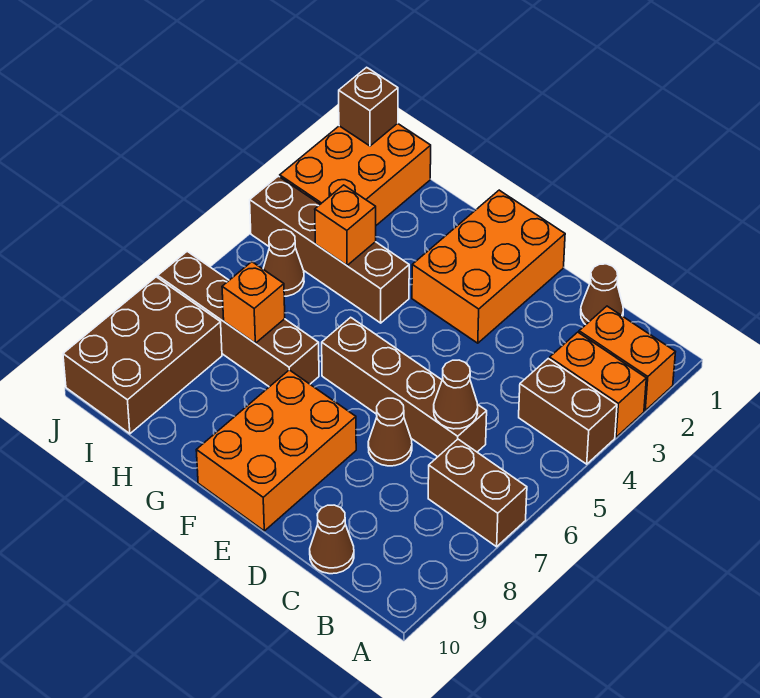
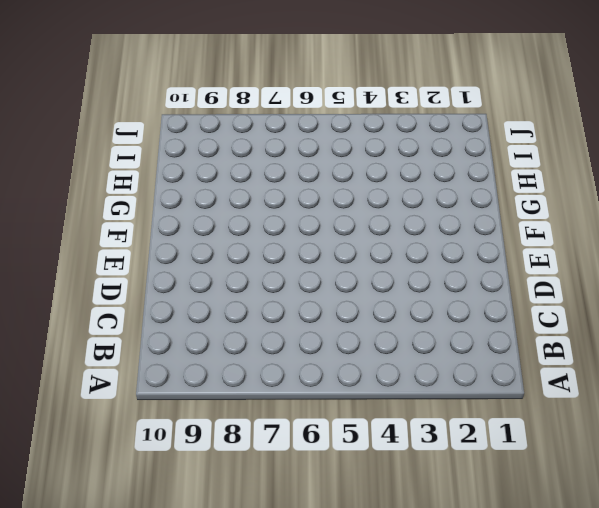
none -> orange brick A2:B2 level 1
none -> orange brick A3:B3 level 1
none -> brown brick A4:B4 level 1

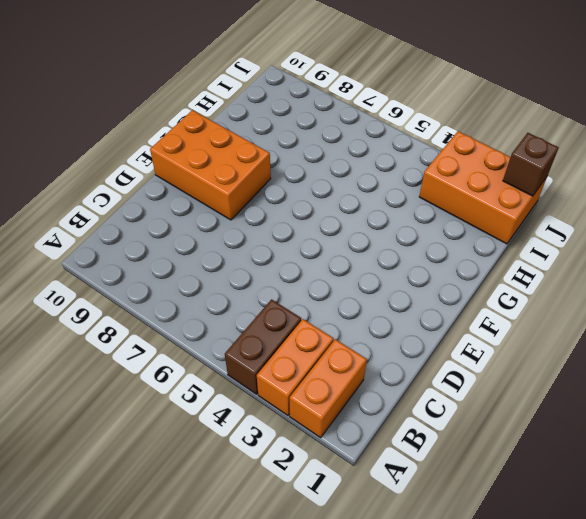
none -> brown brick A7:B7 level 1
none -> brown cone C1 level 1
none -> brown brick C6:F6 level 1

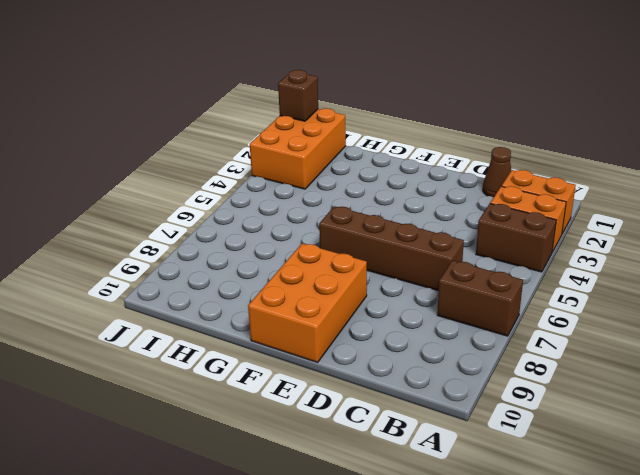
none -> brown cone C10 level 1
none -> brown cone D7 level 1
none -> orange brick E1:F3 level 1

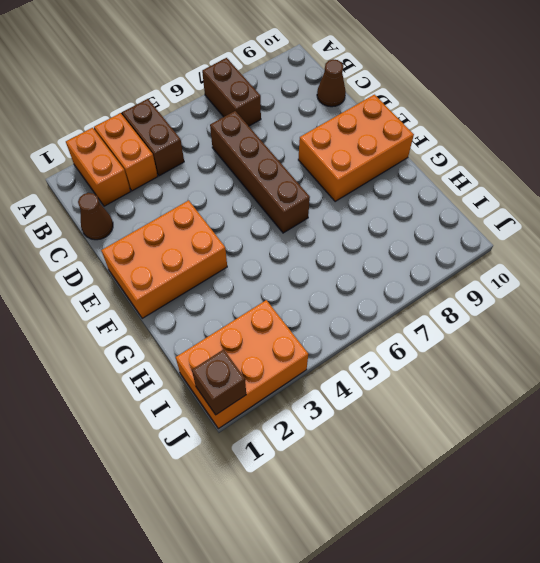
none -> brown cone D7 level 1
none -> brown brick G4:J4 level 1
none -> brown brick G7:J7 level 1

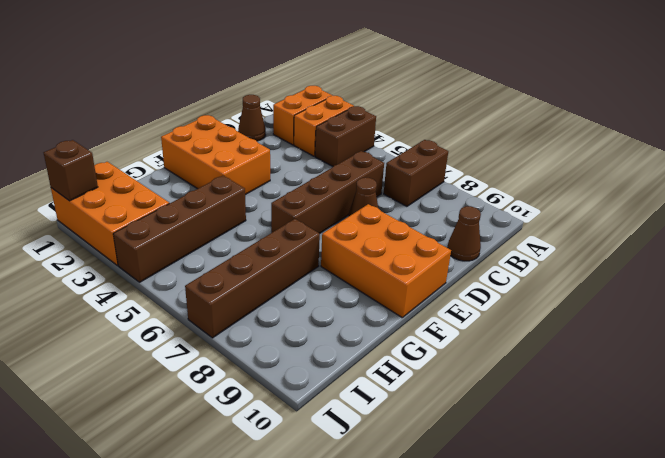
none -> brown cone I5 level 1
none -> brown brick I8:J10 level 1
none -> brown cone C6 level 2

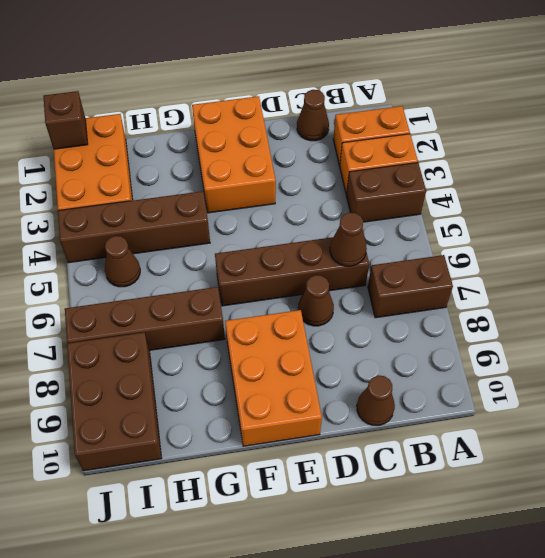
none -> orange brick H4 level 2
none -> orange brick H7 level 2

